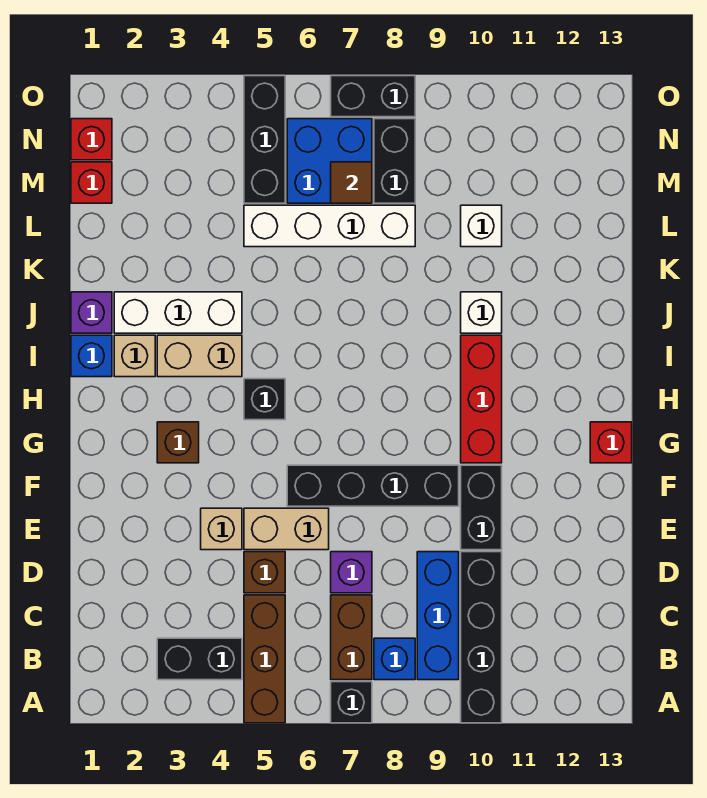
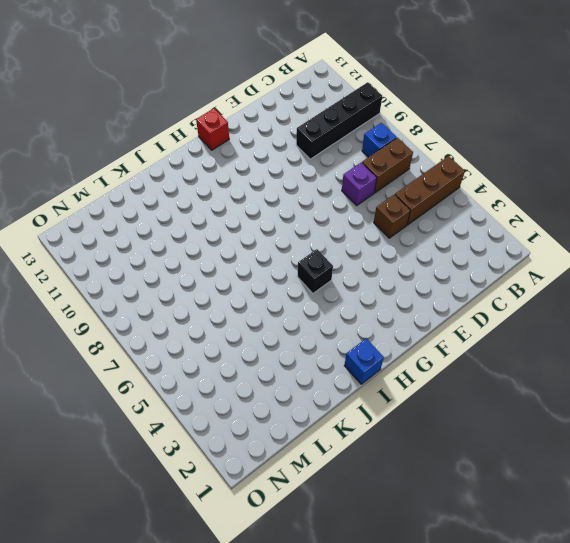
none -> black brick A7 level 1
none -> black brick B3:B4 level 1
none -> blue brick B9:D9 level 1
none -> tan brick E4 level 1

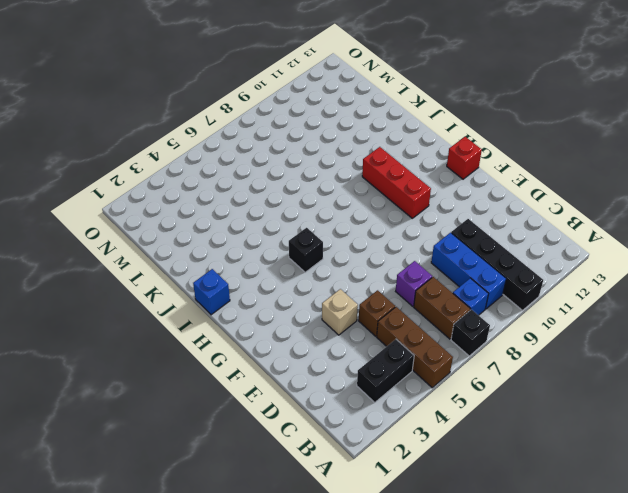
none -> tan brick E5:E6 level 1
none -> black brick E10:F10 level 1
none -> black brick F6:F9 level 1
none -> brown brick G3 level 1

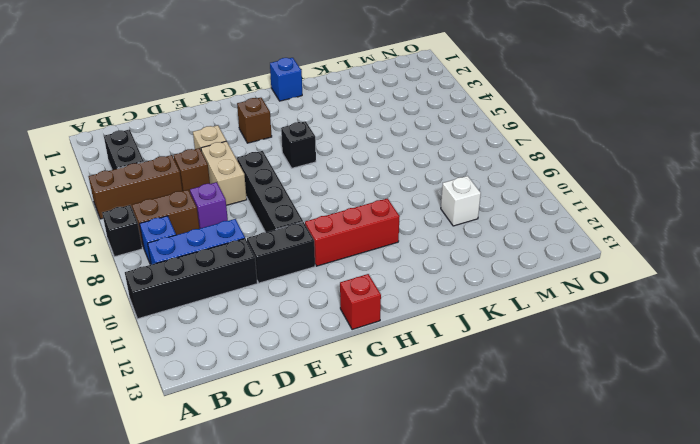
none -> tan brick I2 level 1
none -> tan brick I3:I4 level 1
none -> purple brick J1 level 1
none -> white brick J2:J4 level 1

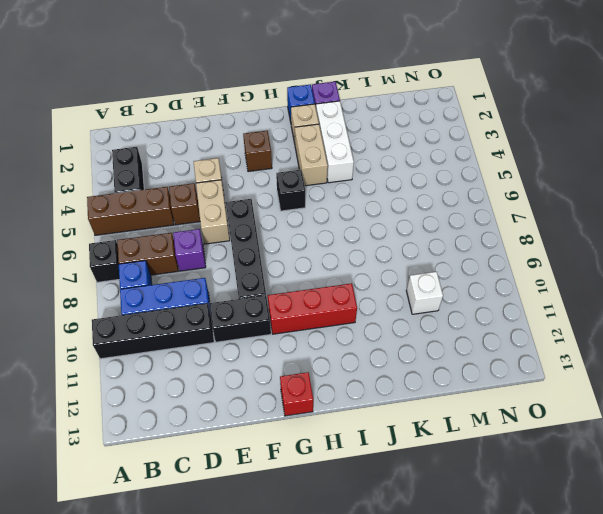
none -> white brick J10 level 1
none -> white brick L5:L8 level 1
none -> red brick M1 level 1
none -> black brick M5:O5 level 1

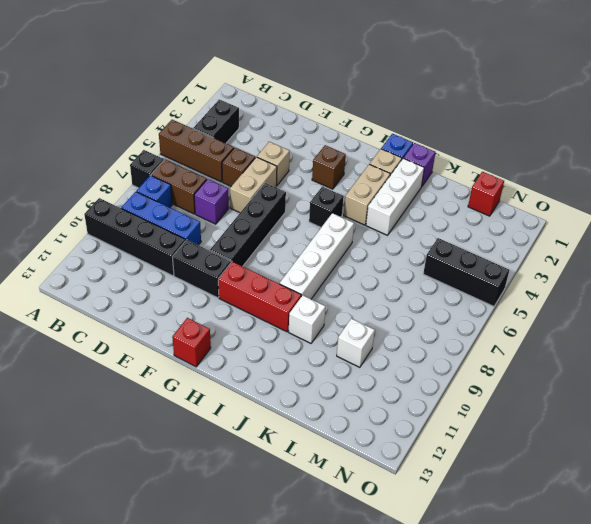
white brick I6:I9 level 1 -> white brick L5:L8 level 1
none -> blue brick M6:N7 level 1
none -> black brick M8:N8 level 1
none -> red brick N1 level 1
none -> black brick O7:O8 level 1

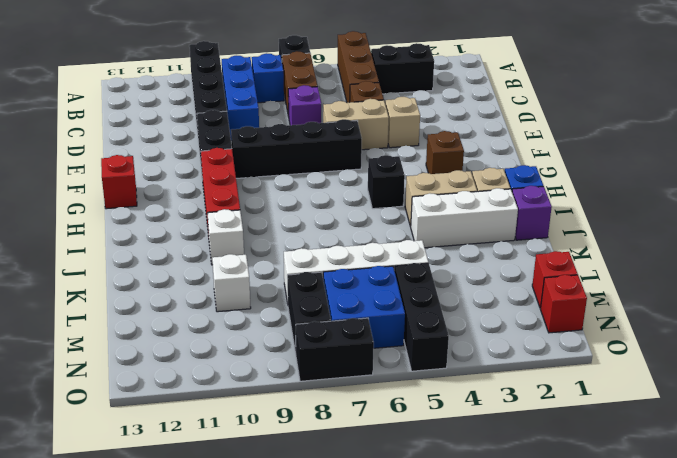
none -> brown tile M7 level 2

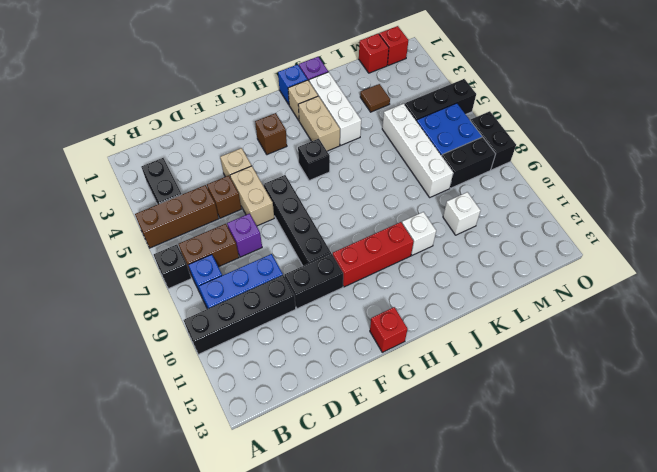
brown tile L3 level 1 -> brown tile M7 level 2

